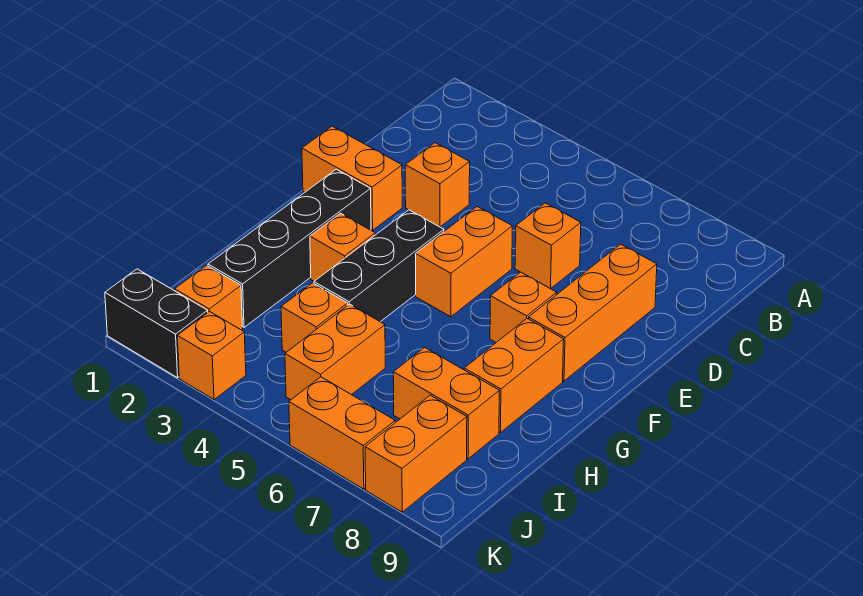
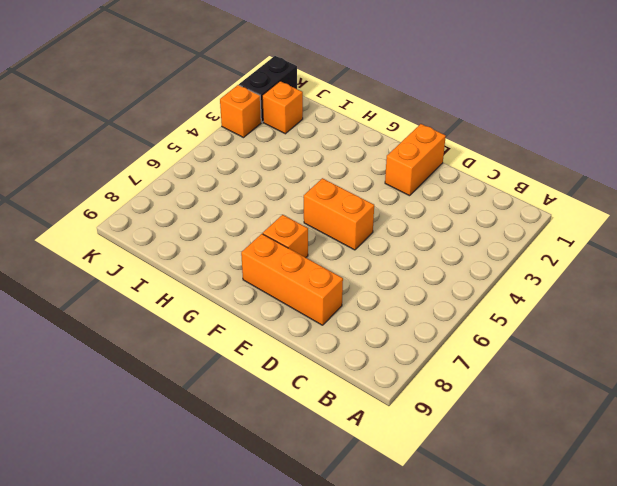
none -> orange brick D3 level 1
none -> orange brick D6 level 1
none -> black brick F2:I2 level 1

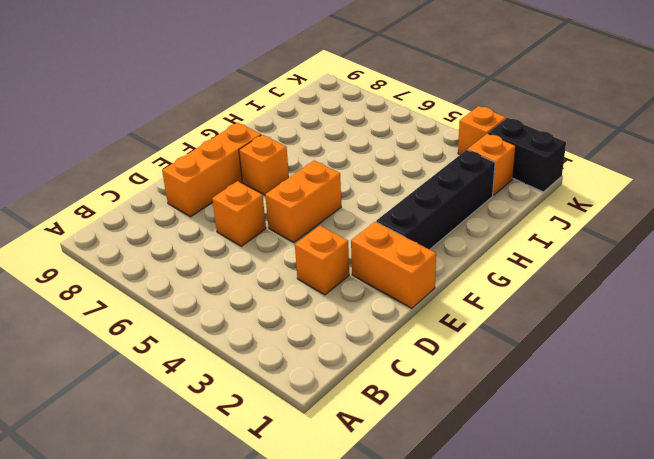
none -> black brick F4:H4 level 1
none -> orange brick G3 level 1
none -> orange brick G8:H8 level 1

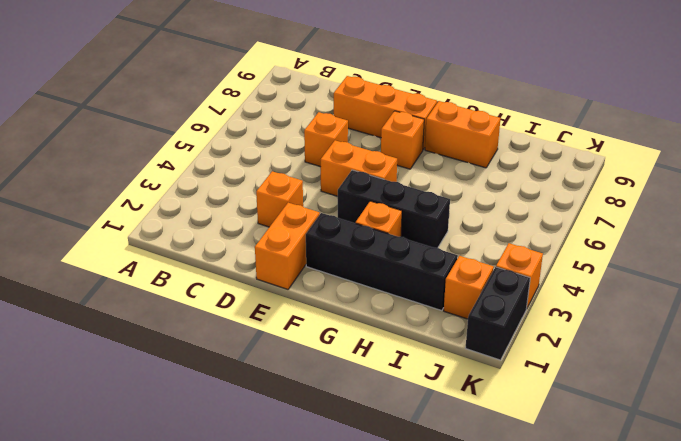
none -> orange brick I4 level 1
none -> orange brick I5:J5 level 1
none -> orange brick I7:I8 level 1

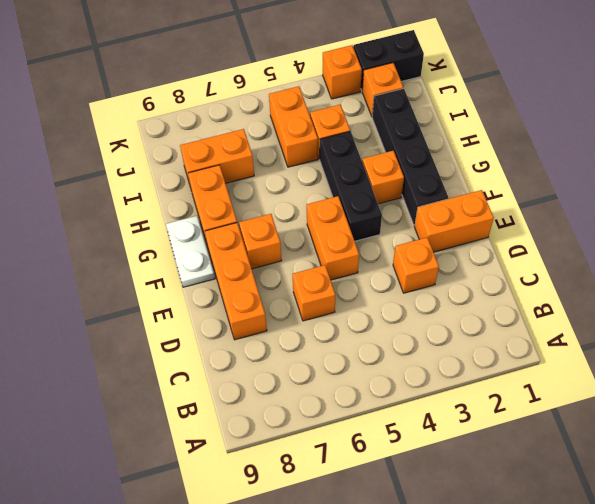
white plate F9:G9 level 1 -> none
none -> orange brick J8:K8 level 1
none -> orange brick K6:K7 level 1

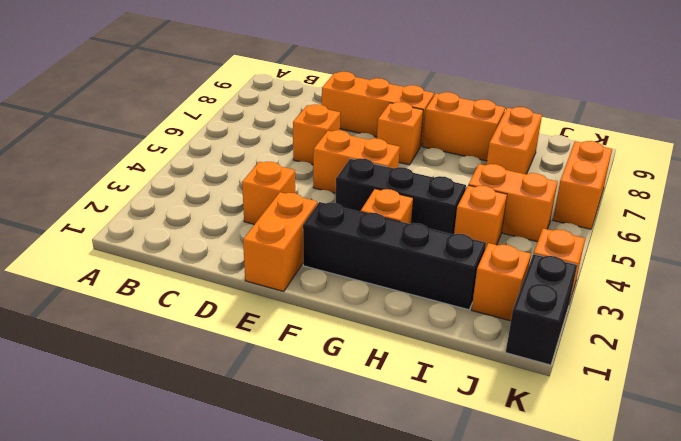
none -> orange brick J8:K8 level 1

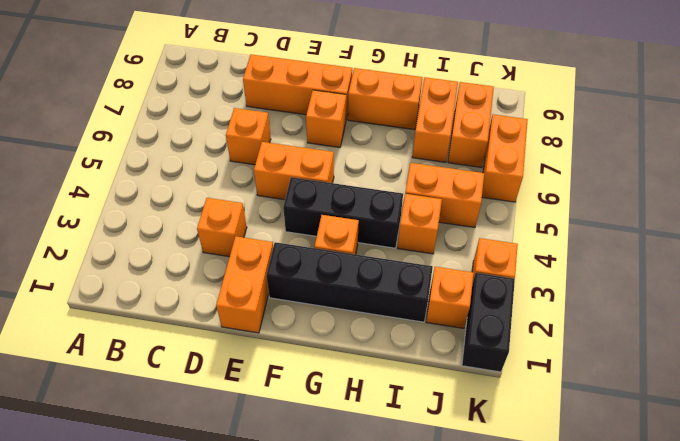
orange brick J7:J8 level 1 -> orange brick J8:K8 level 1

